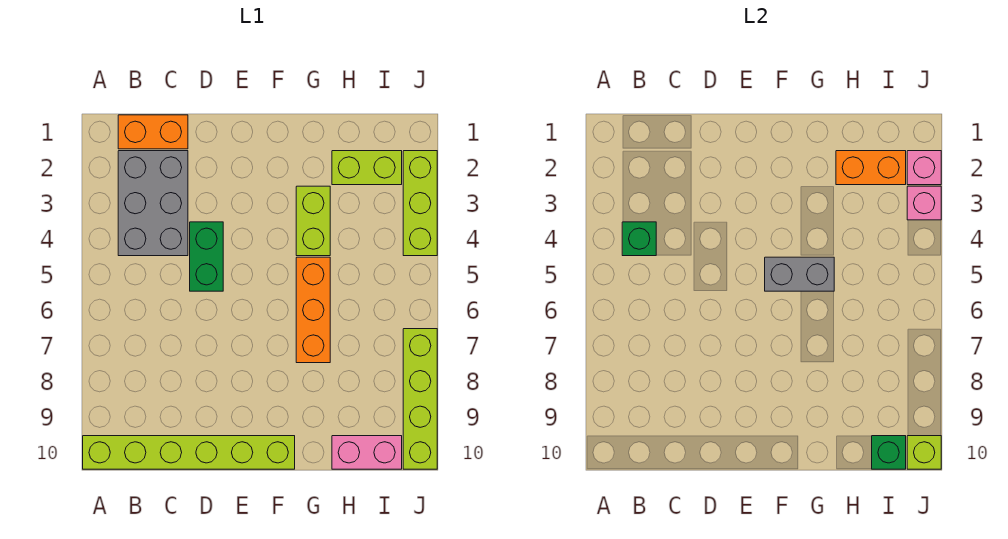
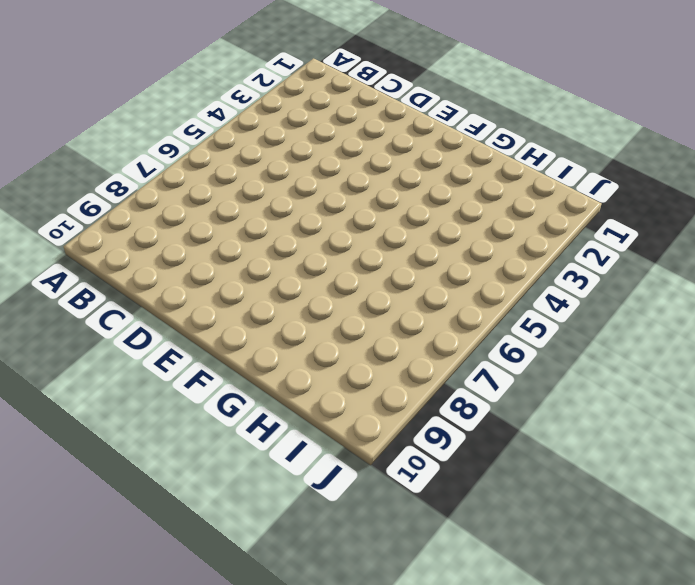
none -> lime brick A10:F10 level 1
none -> orange brick B1:C1 level 1
none -> grey brick B2:C4 level 1

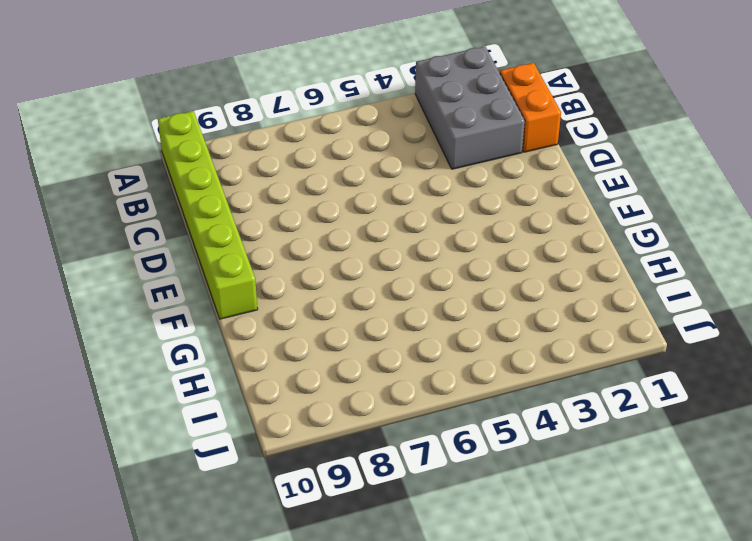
grey brick A2:C3 level 1 -> grey brick B2:C4 level 1
none -> green brick D4:D5 level 1
none -> lime brick G3:G4 level 1
none -> orange brick G5:G7 level 1

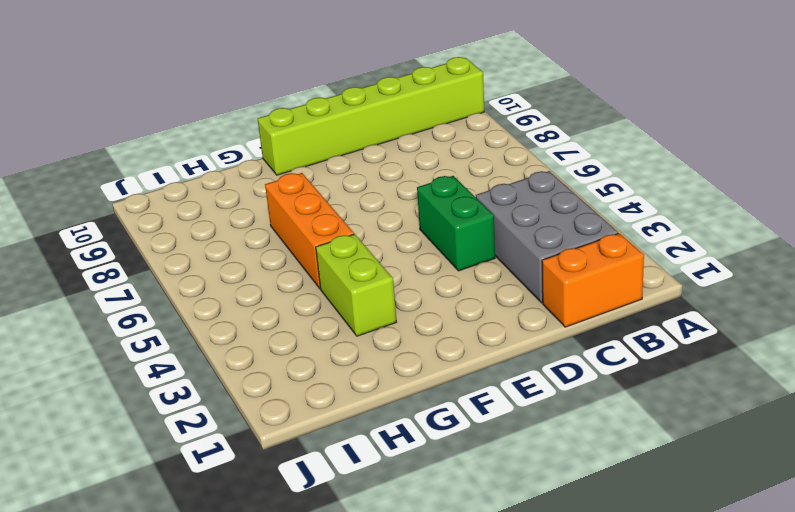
none -> lime brick H2:I2 level 1
none -> pink brick H10:I10 level 1
none -> lime brick J2:J4 level 1

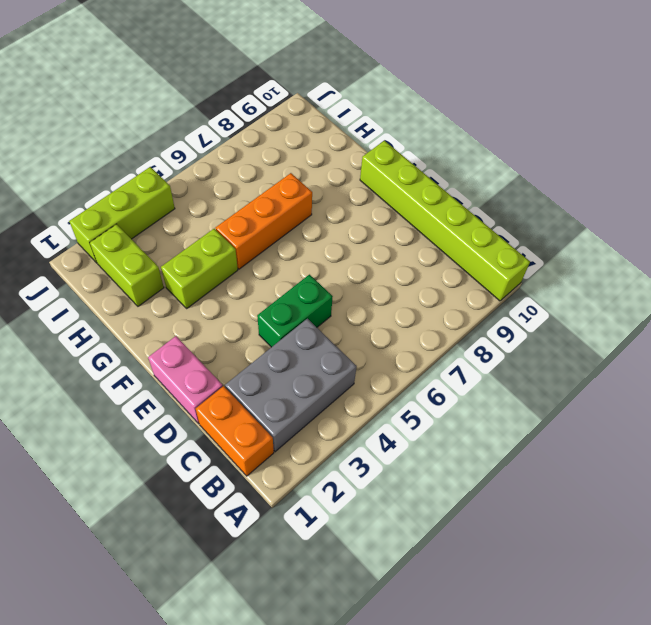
pink brick D1:E1 level 1 -> pink brick H10:I10 level 1
none -> lime brick J7:J10 level 1
none -> green brick B4 level 2
none -> grey brick F5:G5 level 2

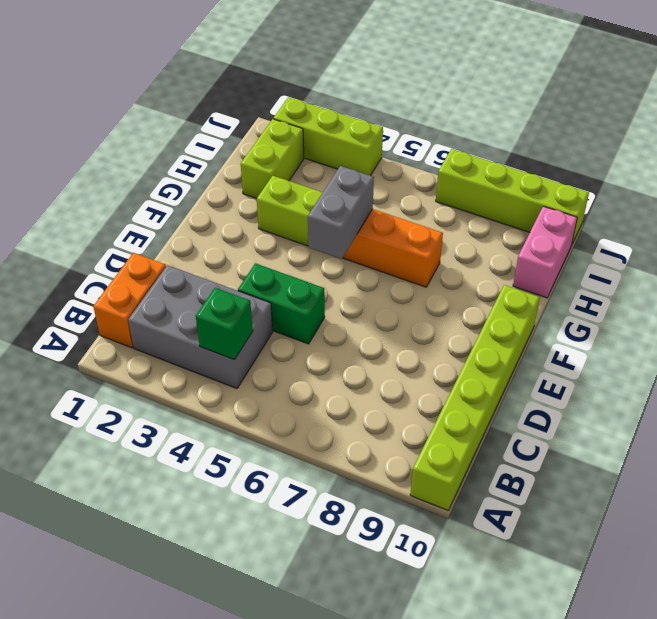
none -> orange brick H2:I2 level 2
none -> green brick I10 level 2
none -> pink brick J2 level 2

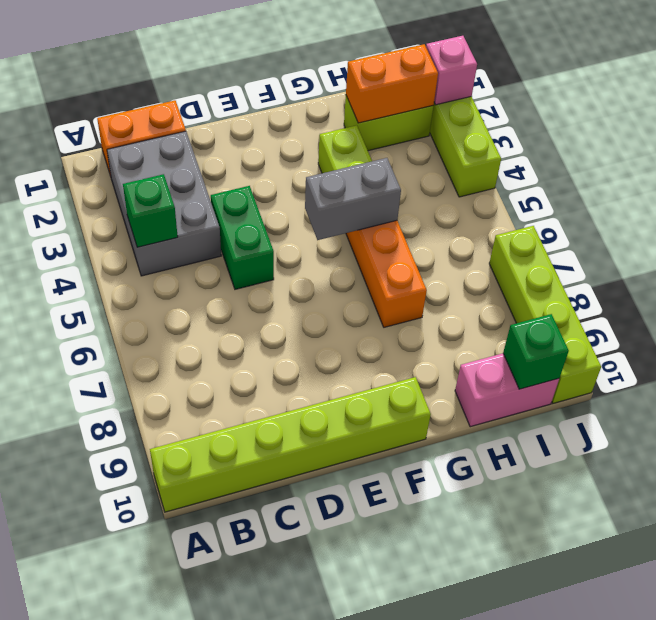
none -> pink brick J3 level 2
none -> lime brick J10 level 2

